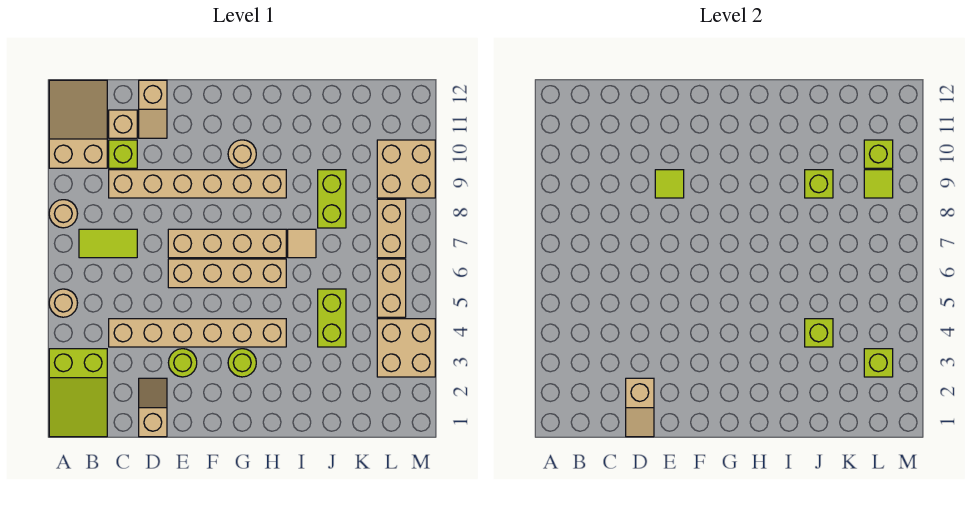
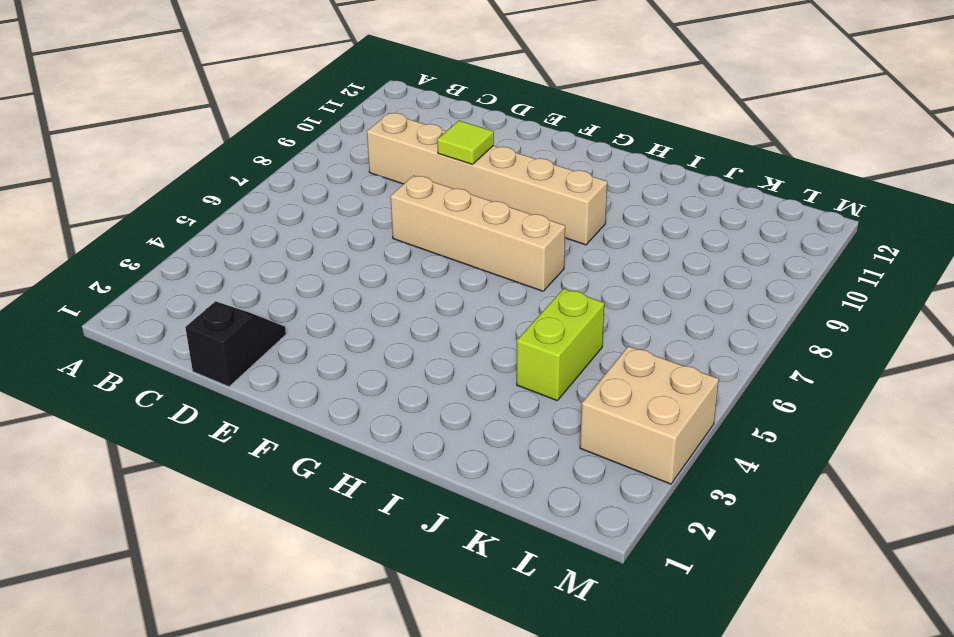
black slope D1:D2 level 1 top 1 -> tan slope D1:D2 level 1 top 1
none -> lime slope A1:B3 level 1 top 3
none -> tan round brick A5 level 1
none -> tan round brick A8 level 1
none -> tan slope A10:B12 level 1 top 10

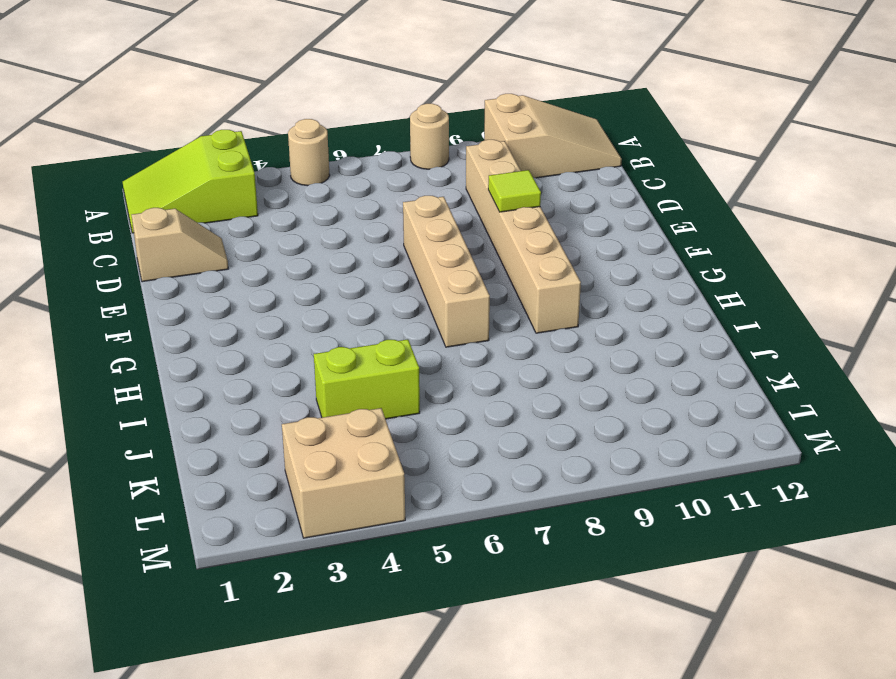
none -> lime tile B7:C7 level 1
none -> tan brick C4:H4 level 1
none -> lime brick C10 level 1
none -> tan brick C11 level 1

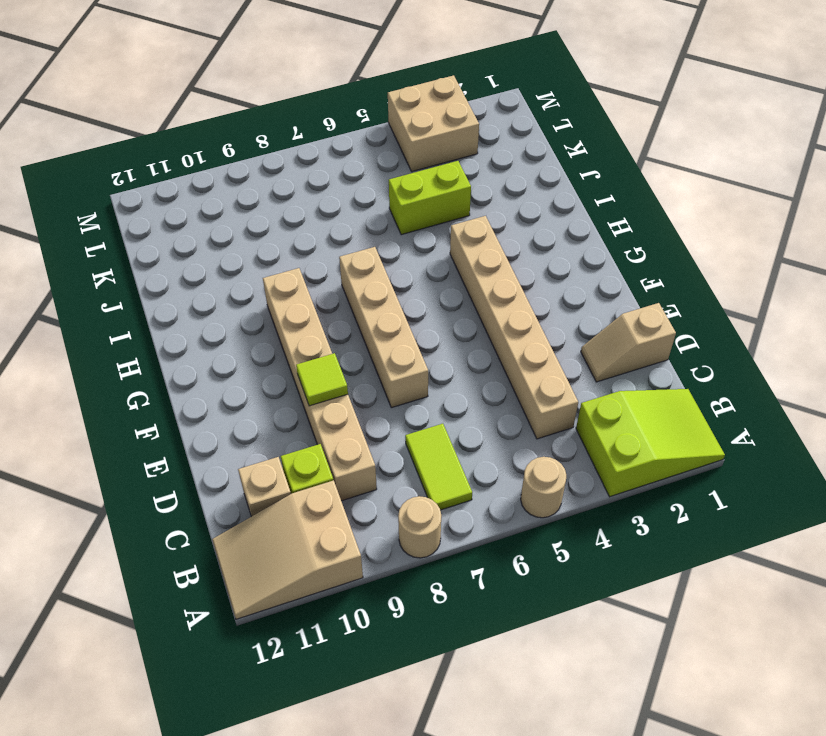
none -> tan slope D11:D12 level 1 top 12
none -> lime round brick E3 level 1
none -> tan brick E6:H6 level 1
none -> lime round brick G3 level 1

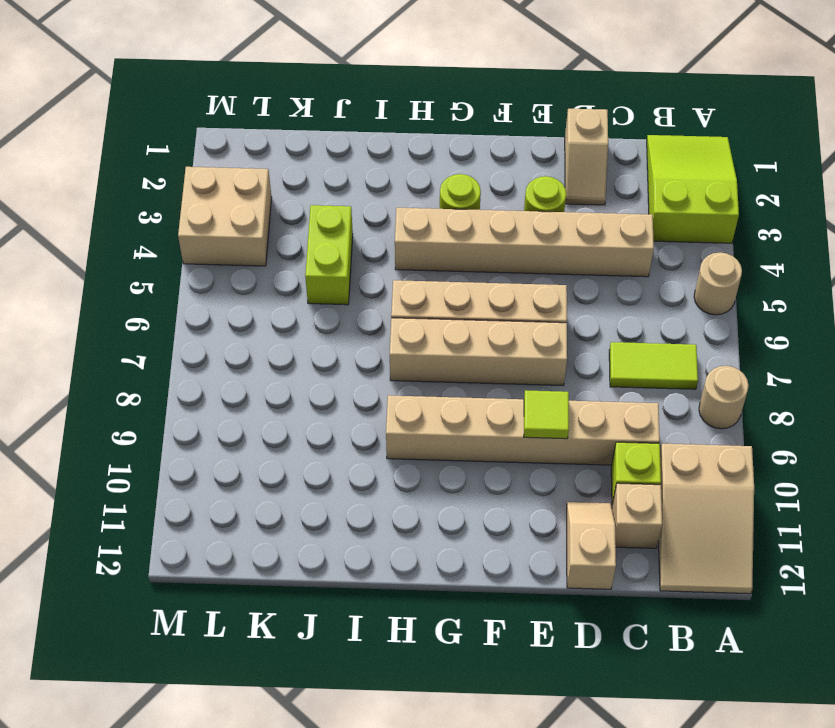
none -> tan round brick G10 level 1
none -> tan tile I7 level 1
none -> lime brick J8:J9 level 1
none -> tan brick L5:L6 level 1

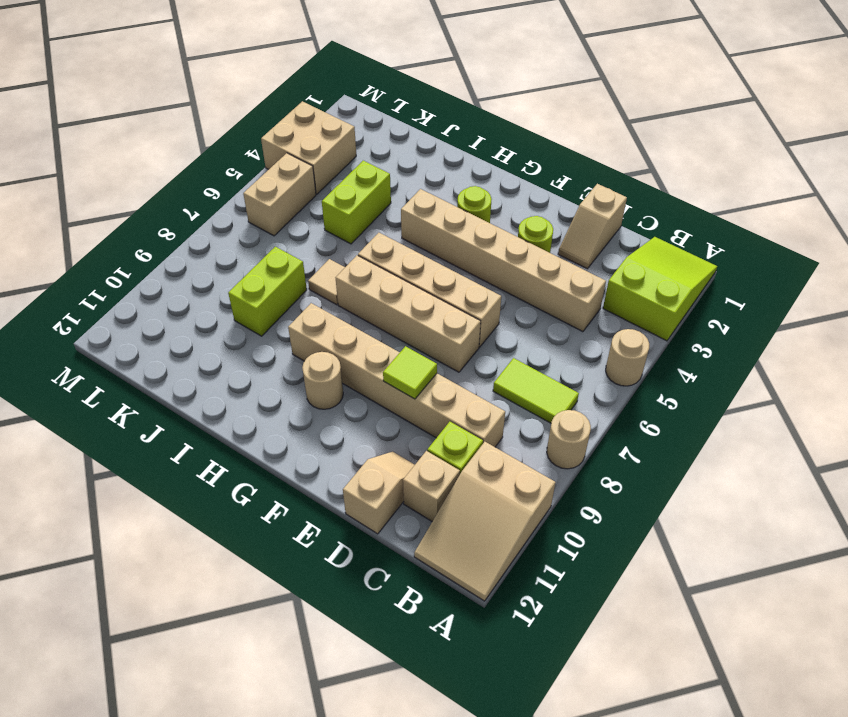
none -> tan brick L7:L8 level 1
none -> tan brick L9:M10 level 1
none -> tan slope D1:D2 level 2 top 2
none -> lime brick J4 level 2

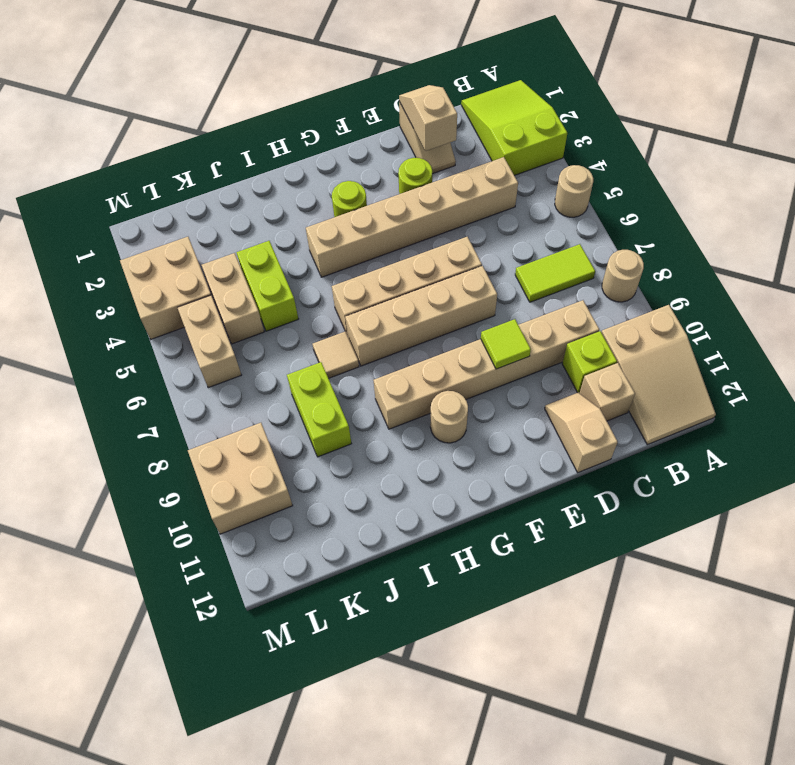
tan brick K4:K5 level 1 -> tan brick L7:L8 level 1
none -> lime brick J4 level 2
none -> lime brick J9 level 2
none -> lime brick L3 level 2
none -> lime tile L9 level 2

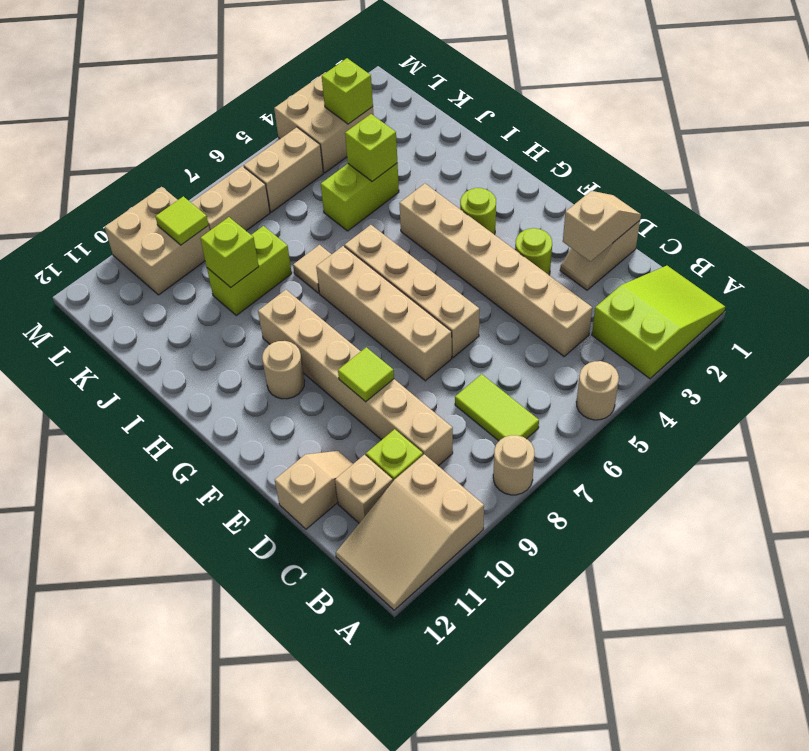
none -> lime brick L10 level 2

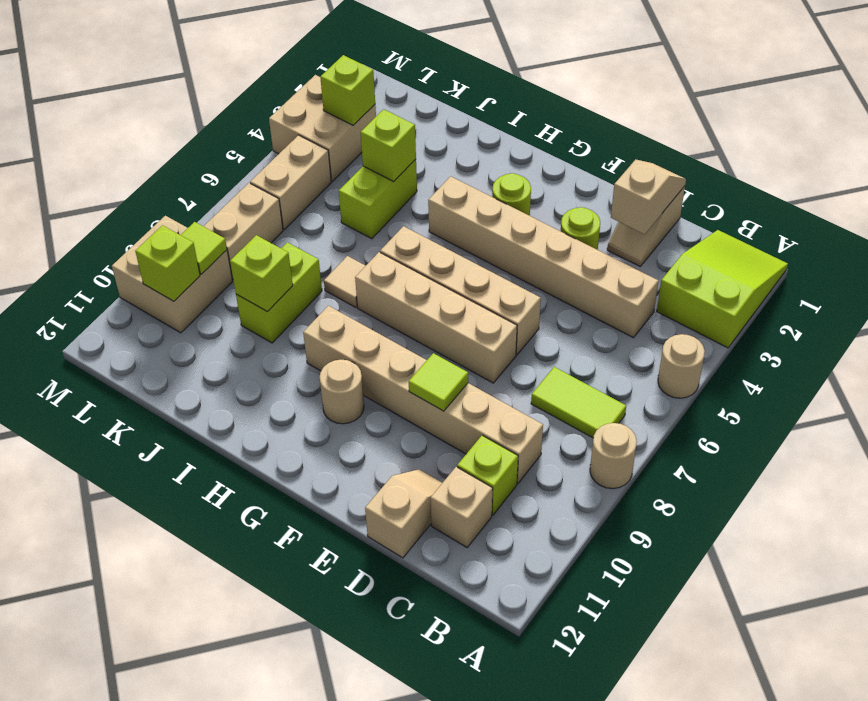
none -> tan slope A10:B12 level 1 top 10

